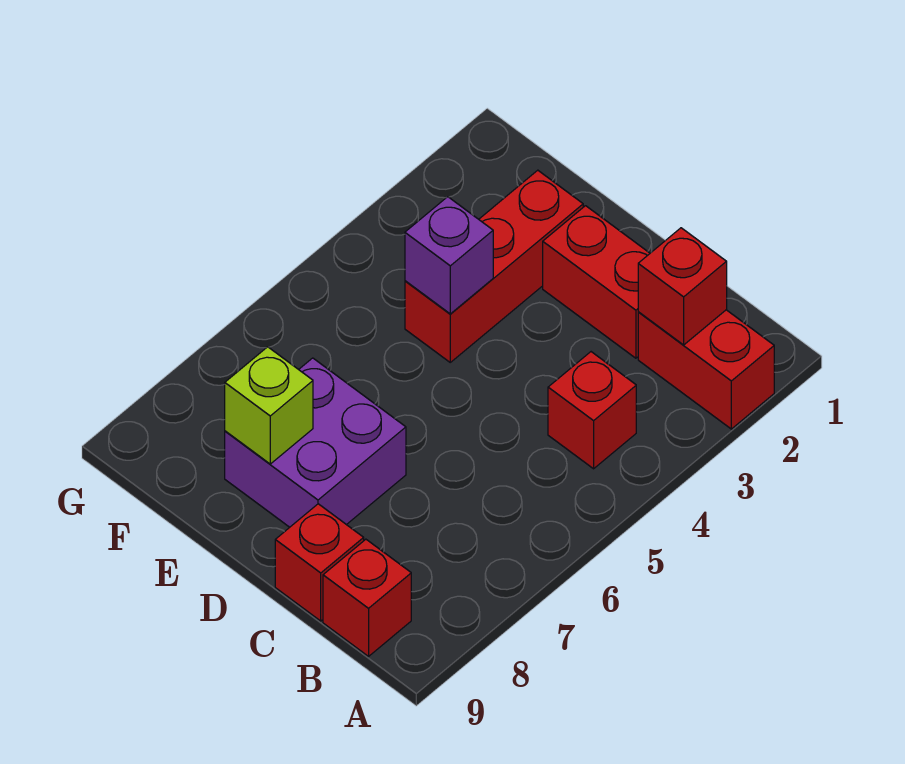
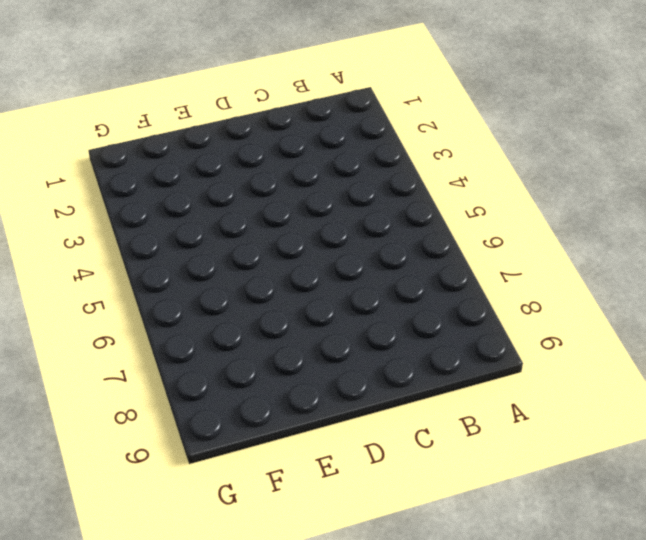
none -> red brick A2:B2 level 1
none -> red brick B4 level 1

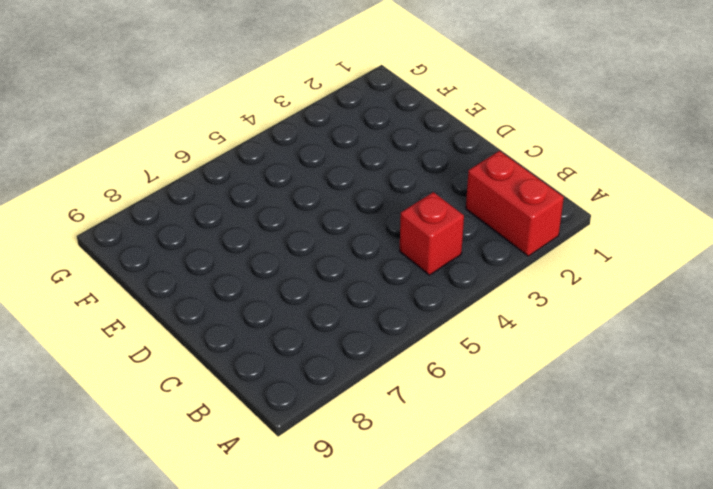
none -> red brick B9 level 1
none -> red brick C2:D2 level 1

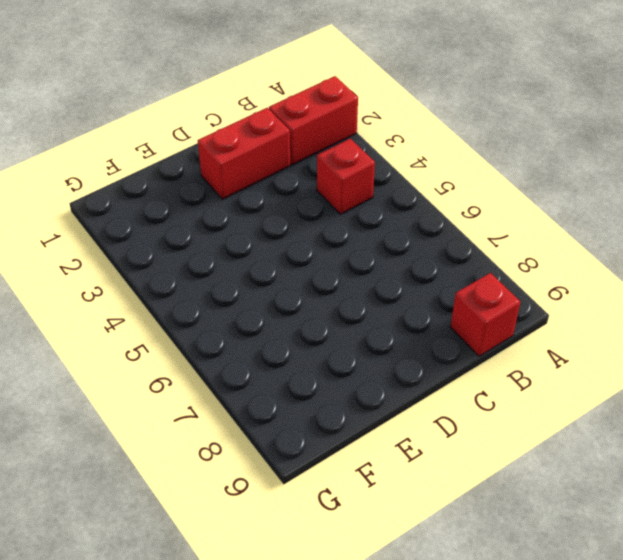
none -> red brick C9 level 1
none -> purple brick D7:E8 level 1

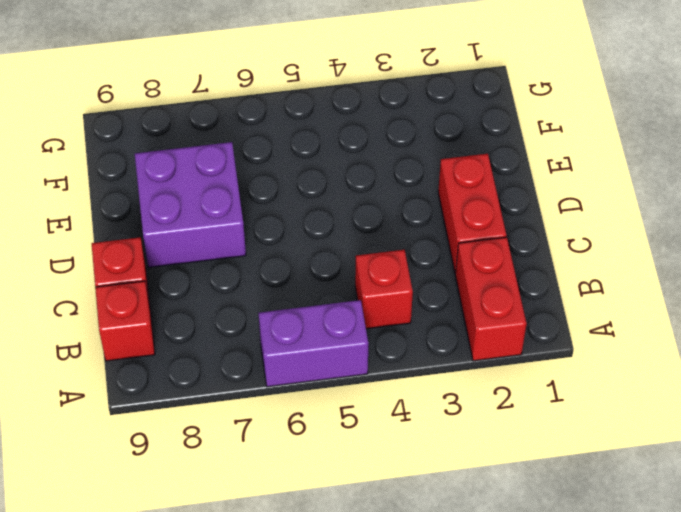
purple brick A5:A6 level 1 -> none
none -> red brick E2:E4 level 1
none -> red brick B2 level 2

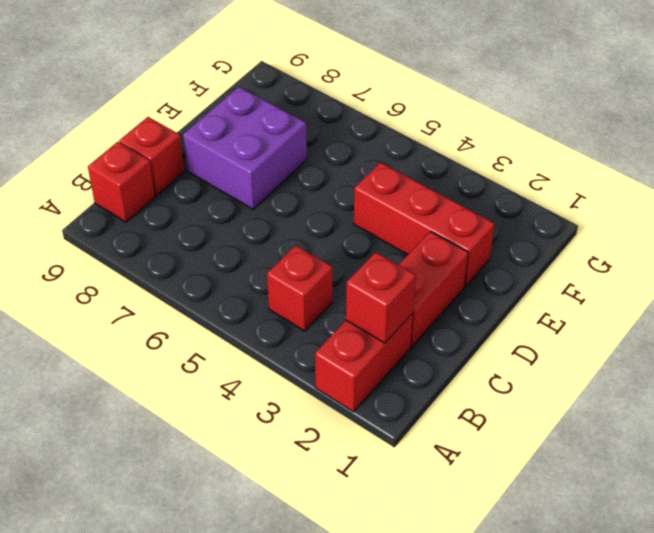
none -> purple brick E4 level 2
none -> lime brick E8 level 2

